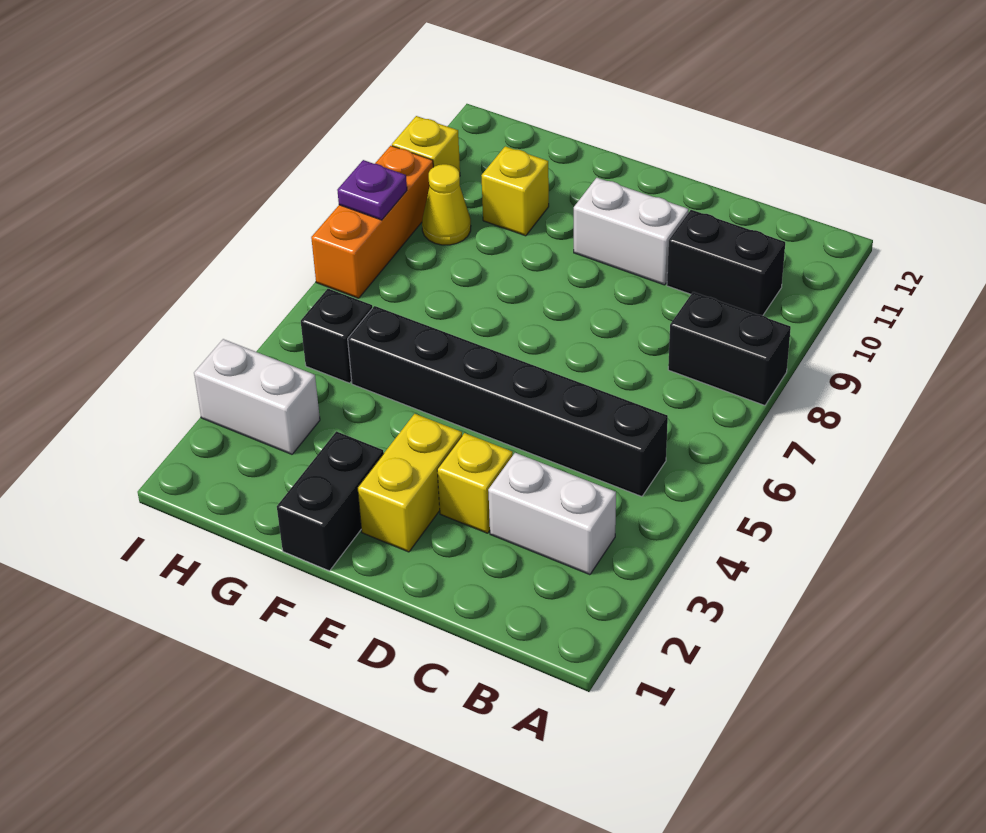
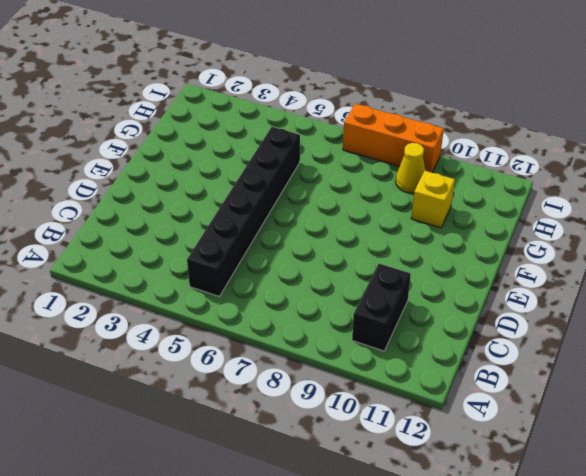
none -> black brick A8:B8 level 1
none -> white brick B3:C3 level 1
none -> yellow brick D3 level 1

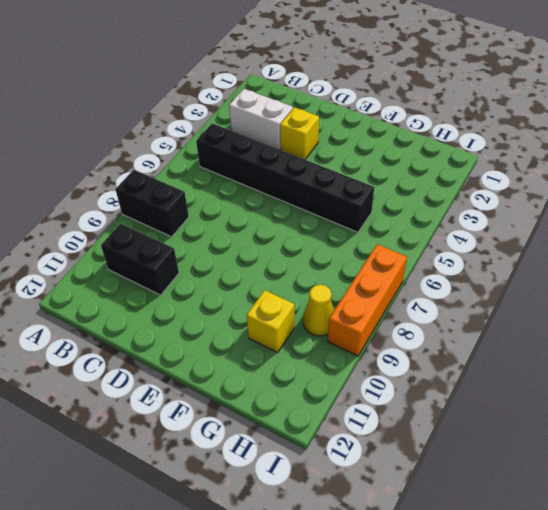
none -> white brick D10:E10 level 1
none -> yellow brick E2:E3 level 1
none -> black brick F1:F2 level 1

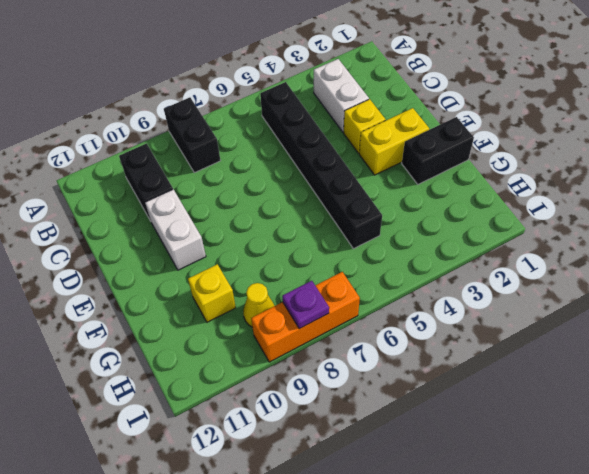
none -> white brick H3:I3 level 1
none -> black brick H5 level 1
none -> yellow brick I10 level 1

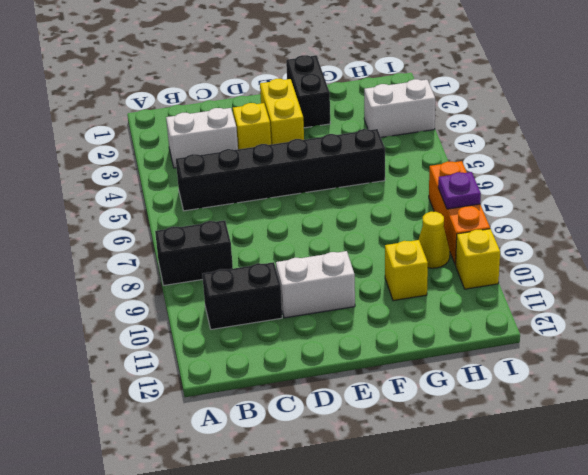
none -> black brick H5 level 1

